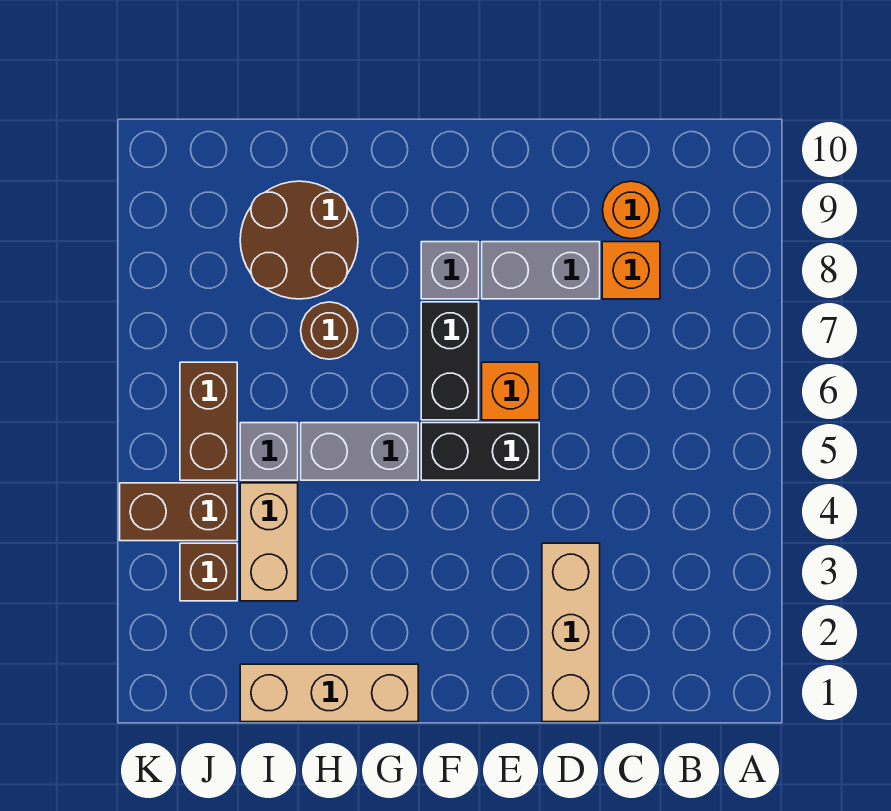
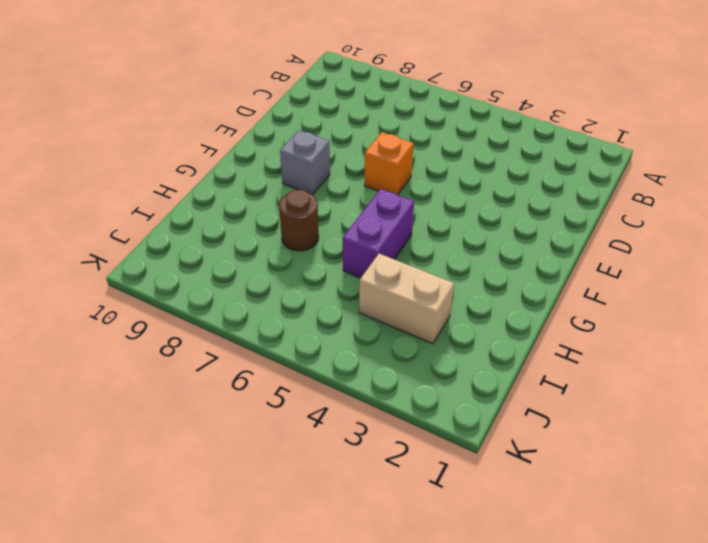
purple brick G5:H5 level 1 -> grey brick G5:H5 level 1
none -> orange brick C8 level 1
none -> orange round brick C9 level 1
none -> tan brick D1:D3 level 1

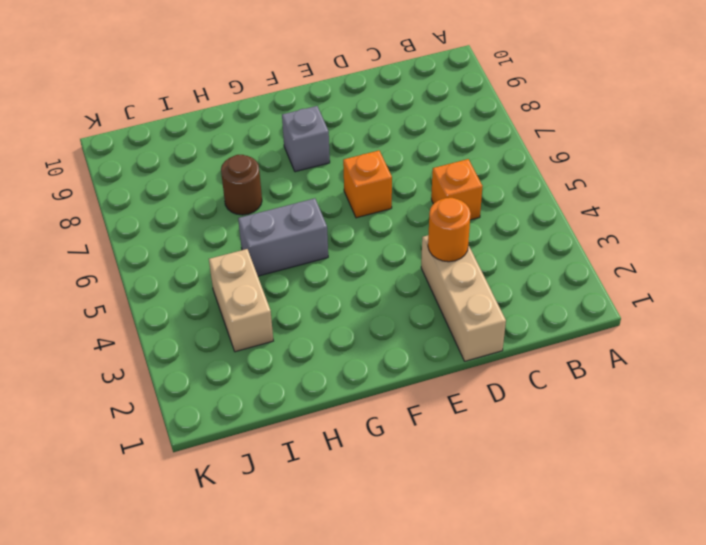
orange brick C5 level 1 -> orange brick C8 level 1
orange round brick D3 level 2 -> orange round brick C9 level 1
none -> grey brick D8:E8 level 1
none -> black brick E5:F5 level 1
none -> black brick F6:F7 level 1

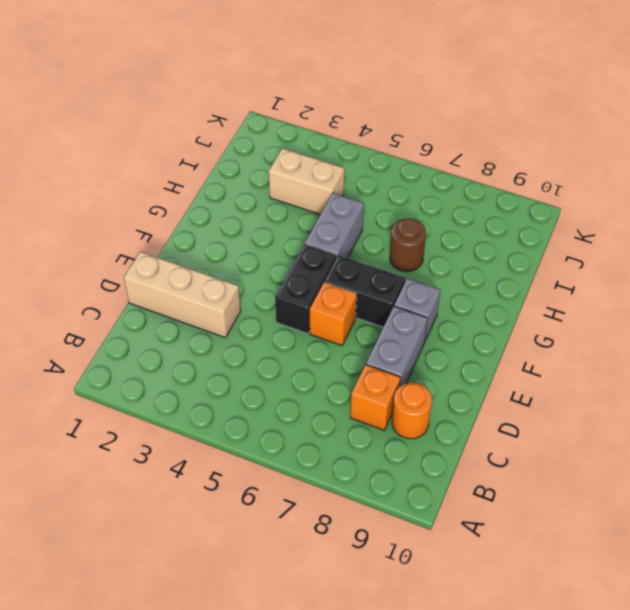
none -> tan brick G1:I1 level 1
none -> brown round brick H8:I9 level 1
none -> grey brick I5 level 1

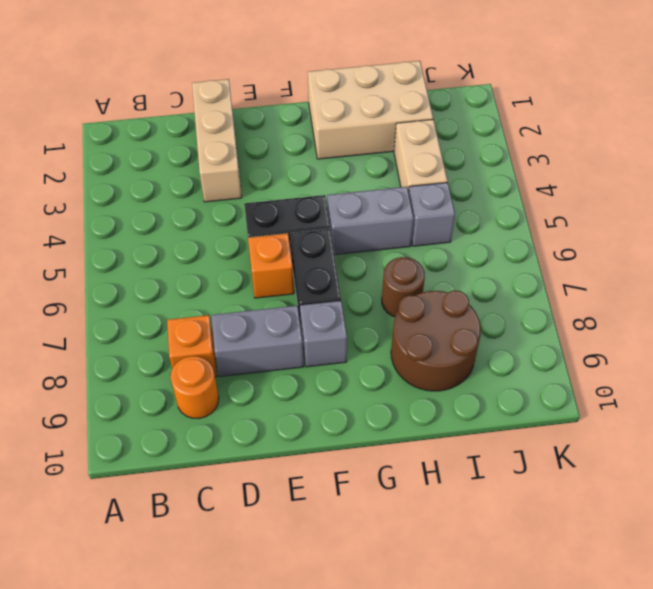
tan brick G1:I2 level 1 -> tan brick G1:I1 level 1
none -> brown brick J3 level 1
none -> brown brick J4:K4 level 1
none -> brown brick J5:J6 level 1

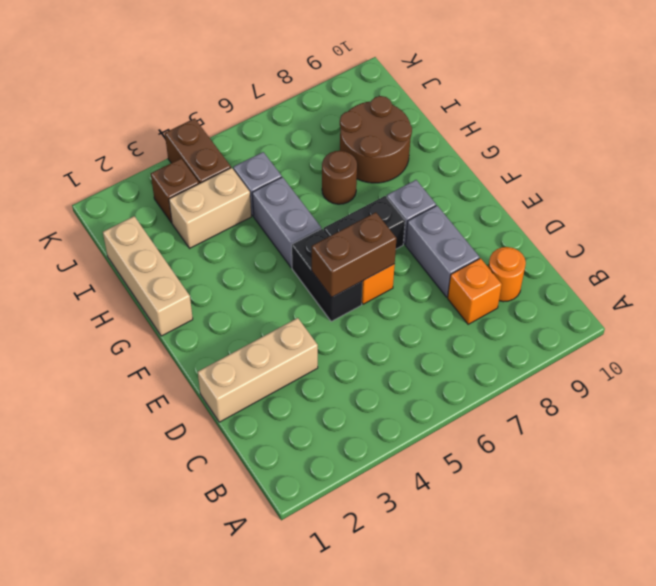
brown brick E5:E6 level 2 -> brown brick J5:J6 level 1

